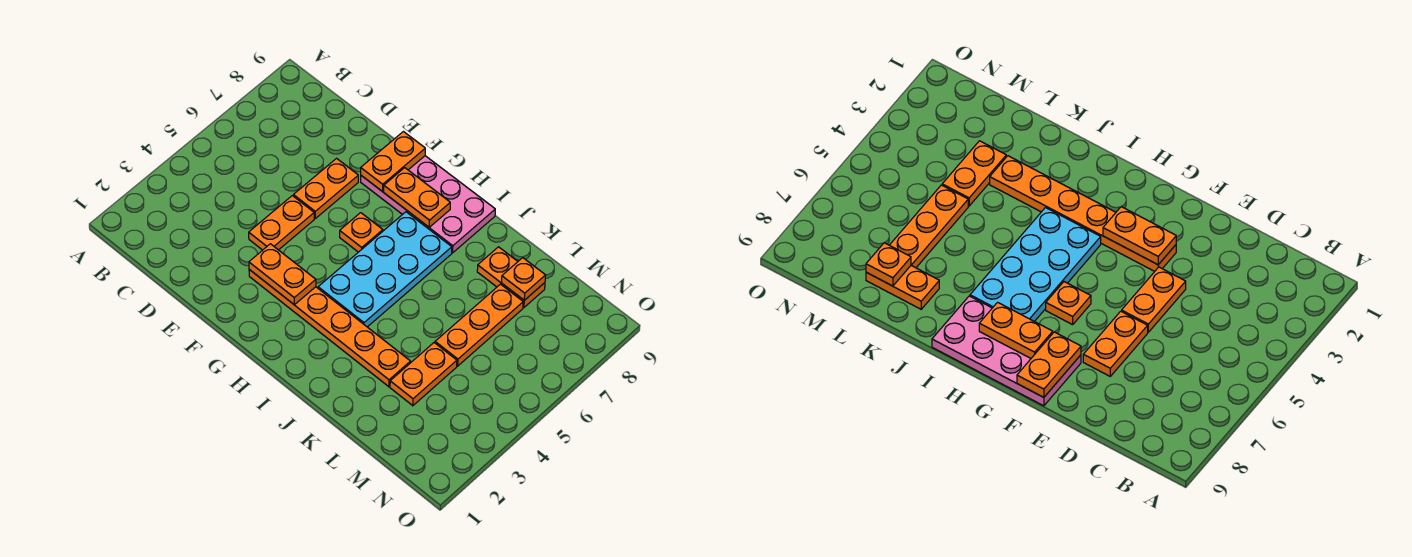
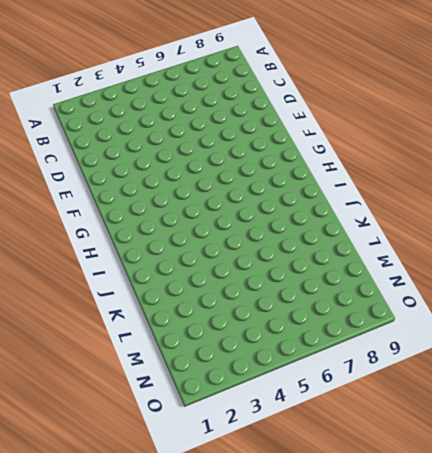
none -> orange plate E4:E5 level 1
none -> orange plate E6:E7 level 1
none -> orange plate F3:K3 level 1

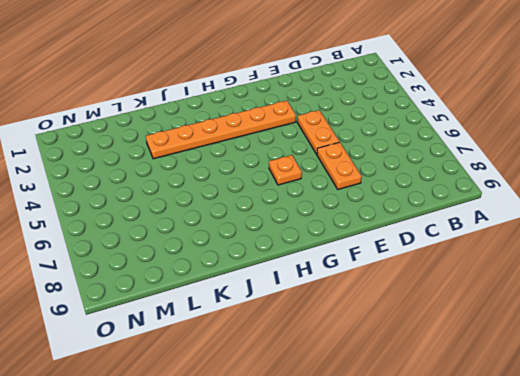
none -> pink plate F8:I9 level 1
none -> cyan plate H4:I7 level 1
none -> orange plate K8:L8 level 1

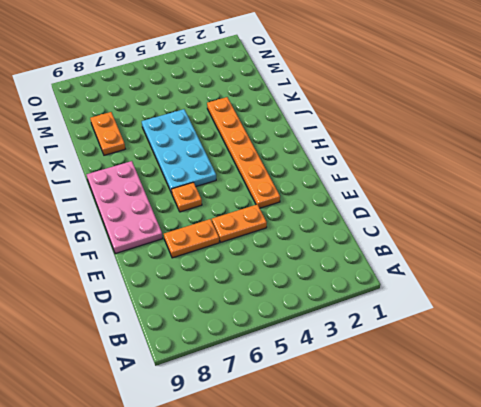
cyan plate H5:K6 level 1 -> cyan plate H4:I7 level 1
none -> orange plate L3:L4 level 1
none -> orange plate L5:L7 level 1
none -> orange plate F3:G3 level 2

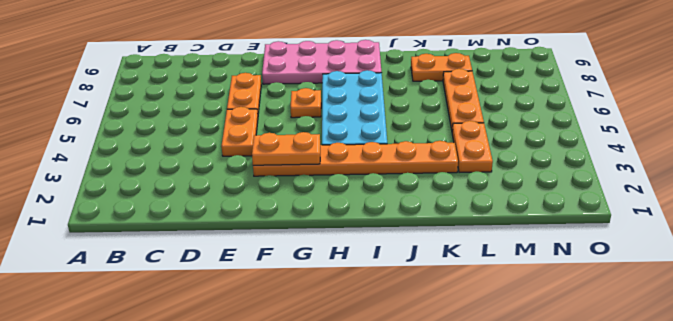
none -> orange plate F8:F9 level 2
none -> orange plate G8:H8 level 2
none -> orange plate L8 level 2

